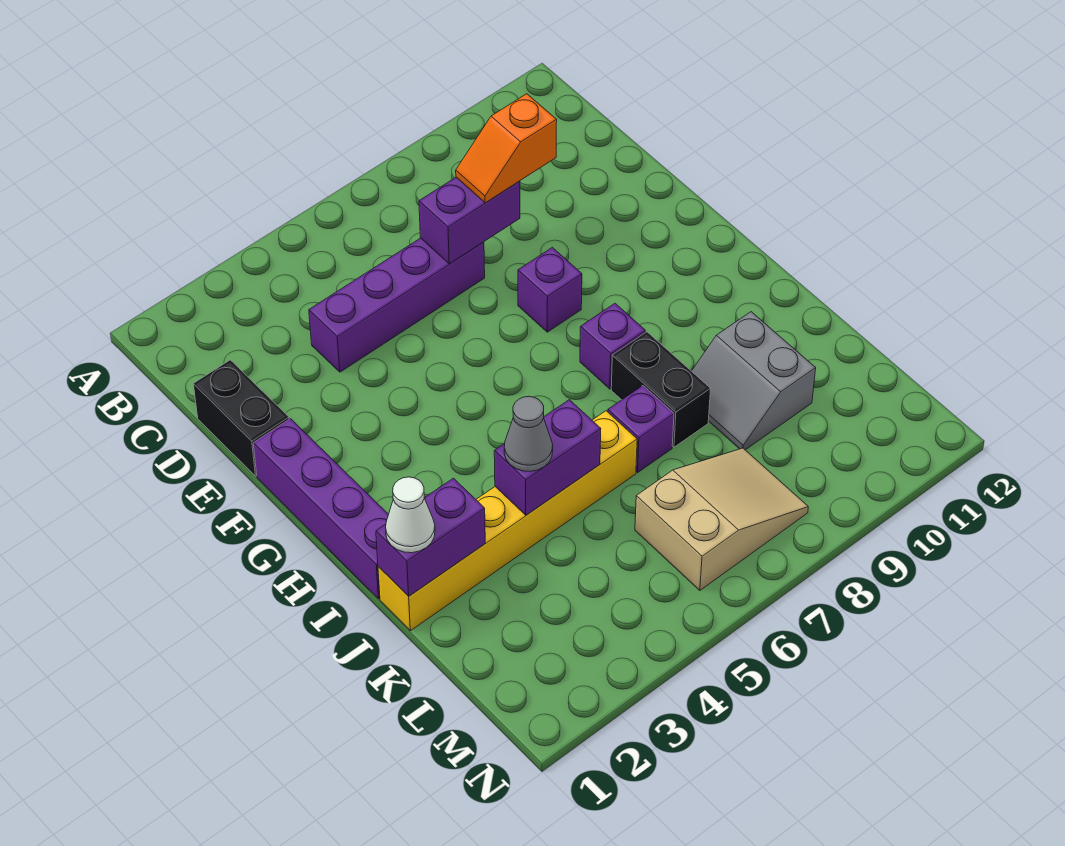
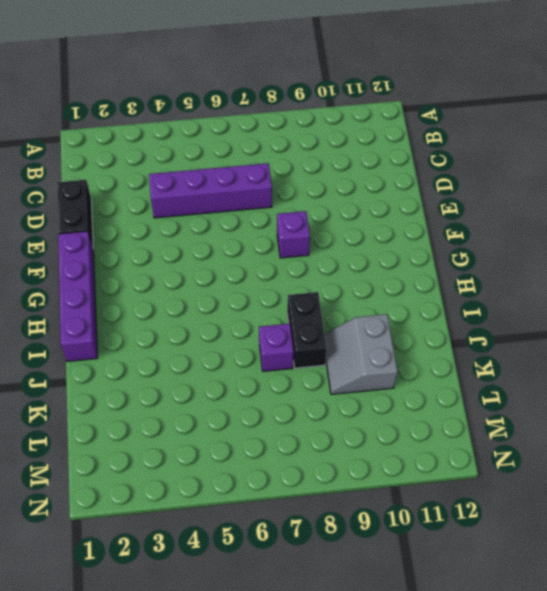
none -> purple brick H8 level 1
none -> yellow brick J1:J6 level 1
none -> tan slope L6:M8 level 1 top 6

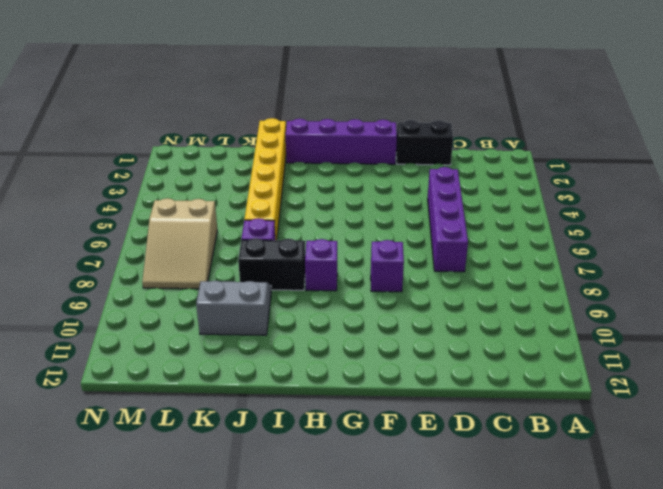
none -> purple brick D7:D8 level 2
none -> purple brick J1:J2 level 2
none -> purple brick J4:J5 level 2

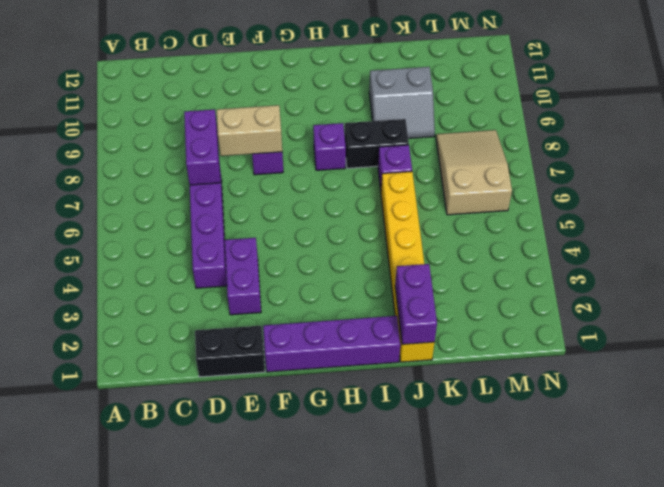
purple brick E3:E4 level 1 -> purple brick J4:J5 level 2
tan brick E8:F8 level 2 -> none
none -> orange slope D8:D9 level 3 top 9
none -> white cone J1 level 3
none -> grey cone J4 level 3

